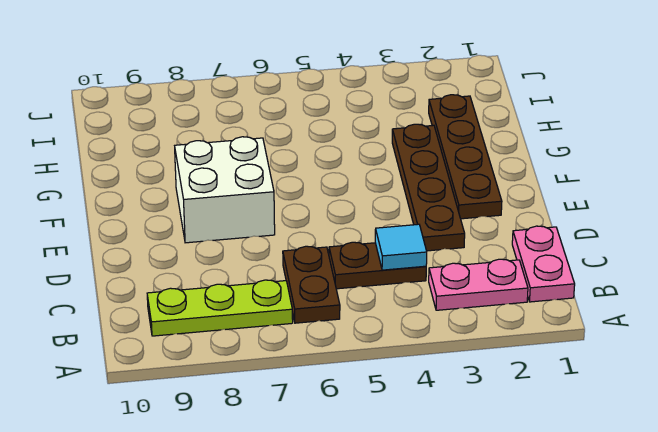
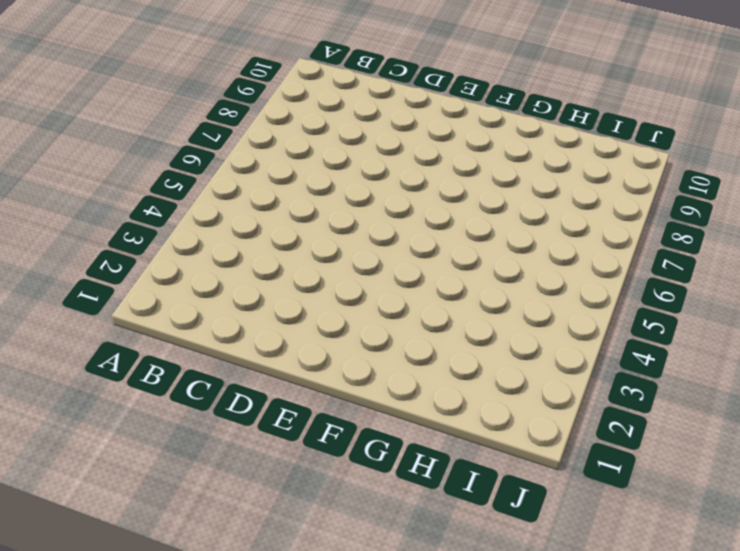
none -> pink plate B1:C1 level 1
none -> pink plate B2:B3 level 1

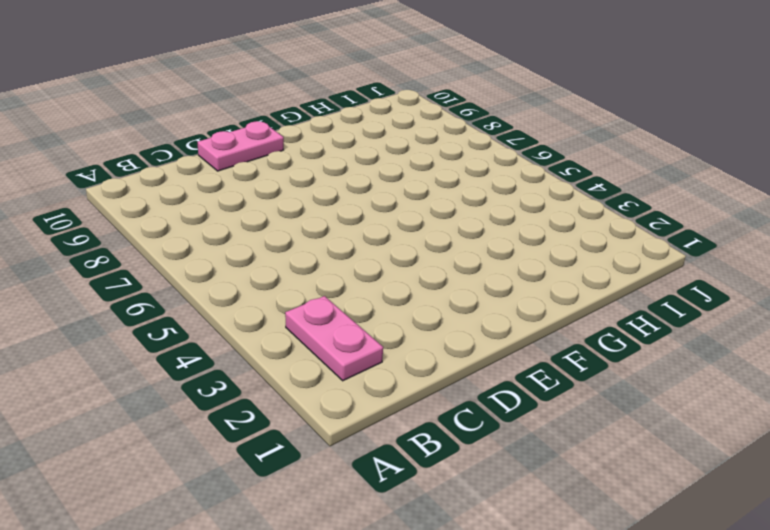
pink plate D10:E10 level 1 -> pink plate B1:C1 level 1
none -> brown plate B6:C6 level 1
none -> lime plate B7:B9 level 1

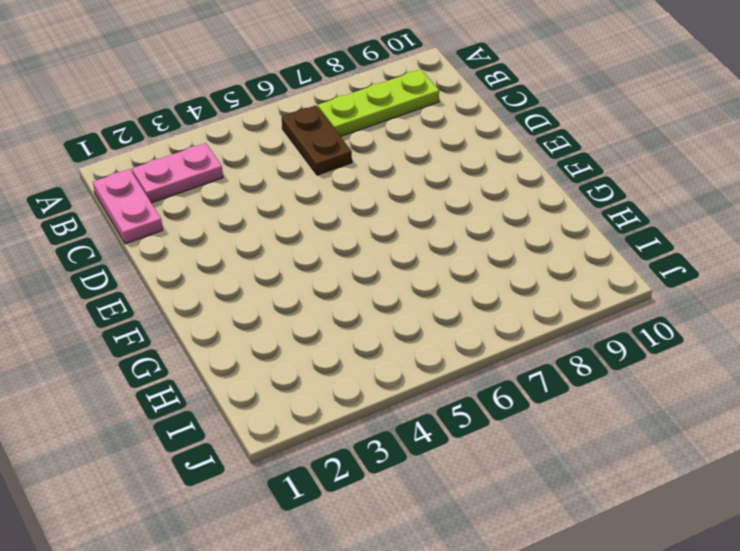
none -> brown plate C4:C5 level 1
none -> brown plate D3:G3 level 1

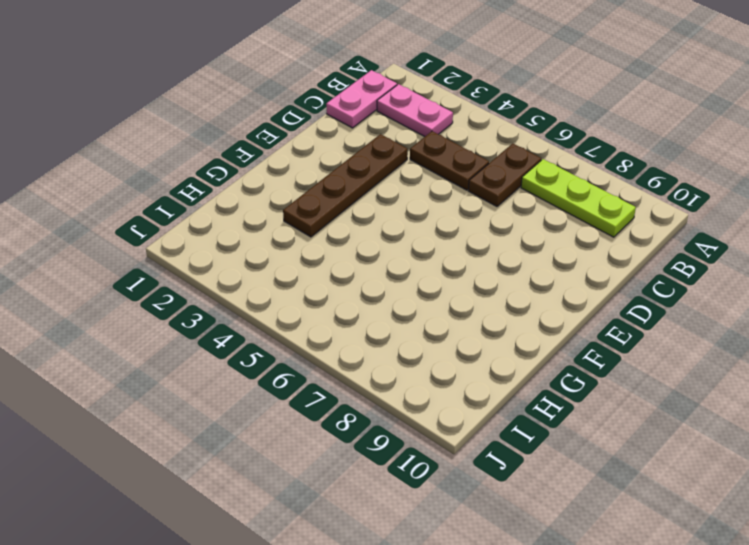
none -> brown plate E2:H2 level 1
none -> white brick E7:F8 level 1

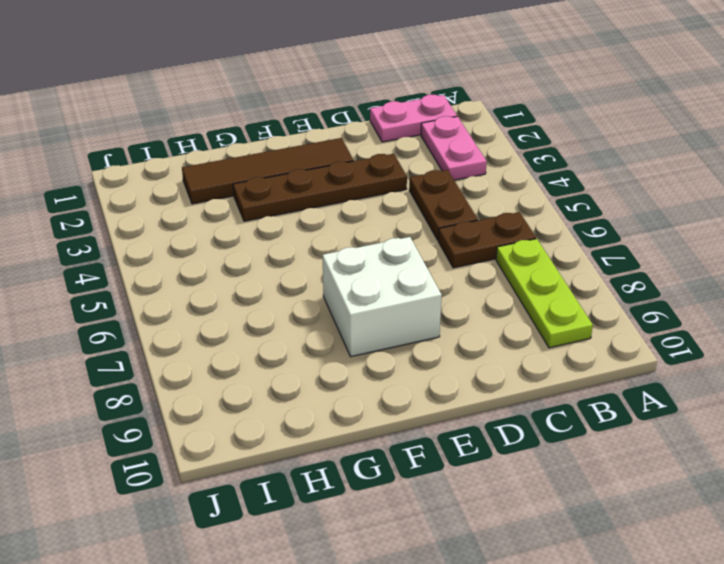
brown tile E2:H2 level 1 -> brown plate E2:H2 level 1
none -> cyan tile C4 level 2

